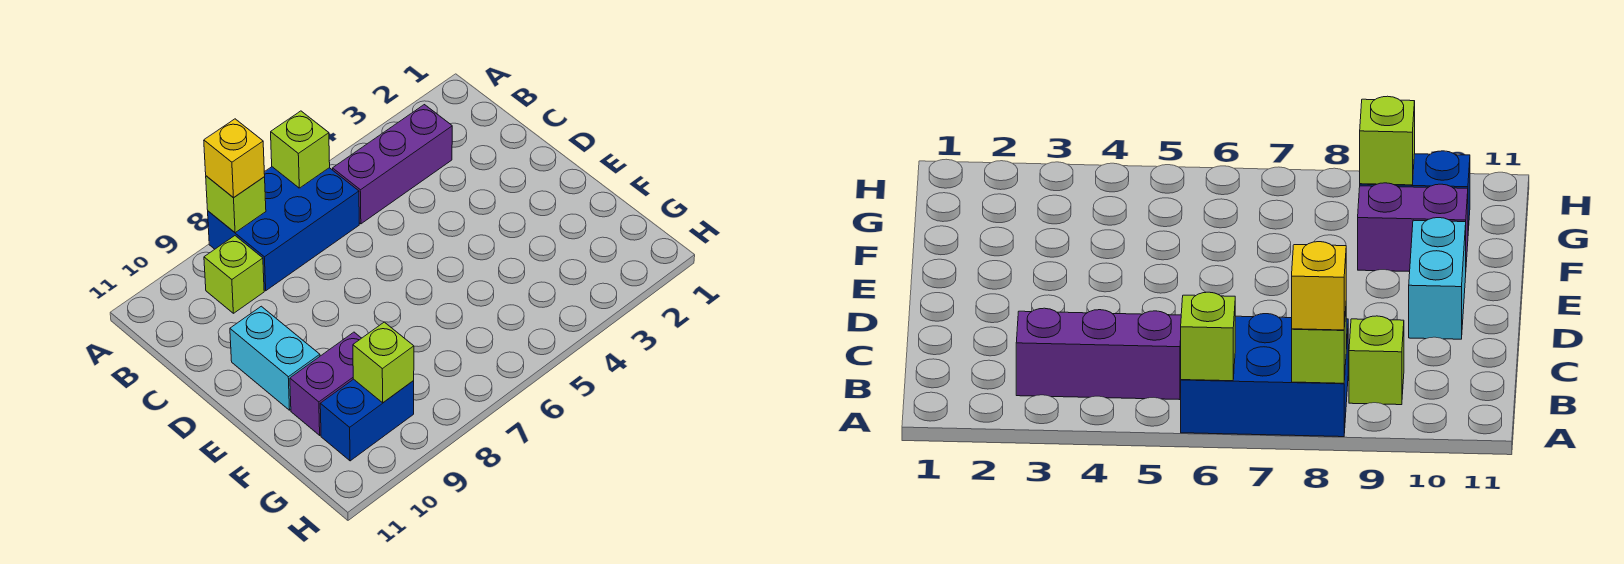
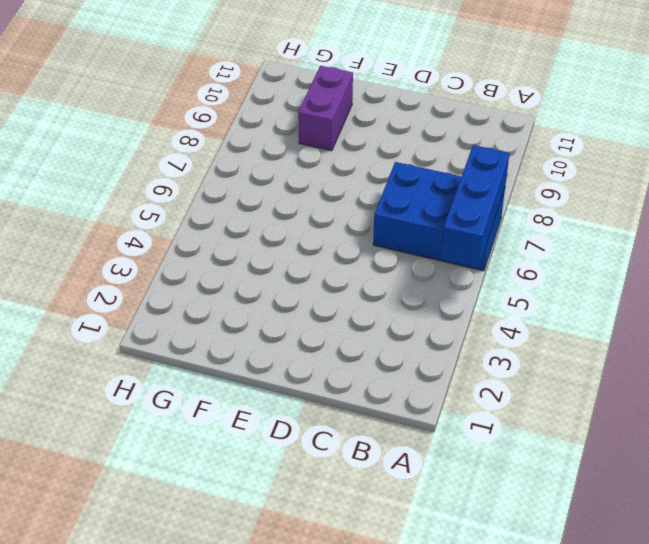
blue brick A5:A7 level 2 -> lime brick A6 level 2
blue brick A6:C7 level 1 -> blue brick A6:B8 level 1
none -> purple brick B3:B5 level 1
none -> lime brick B9 level 1

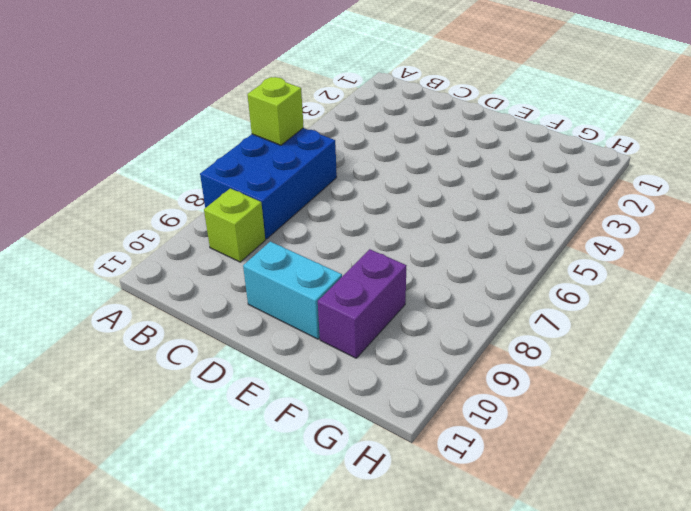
none -> purple brick B3:B5 level 1
none -> blue brick G9:G10 level 1

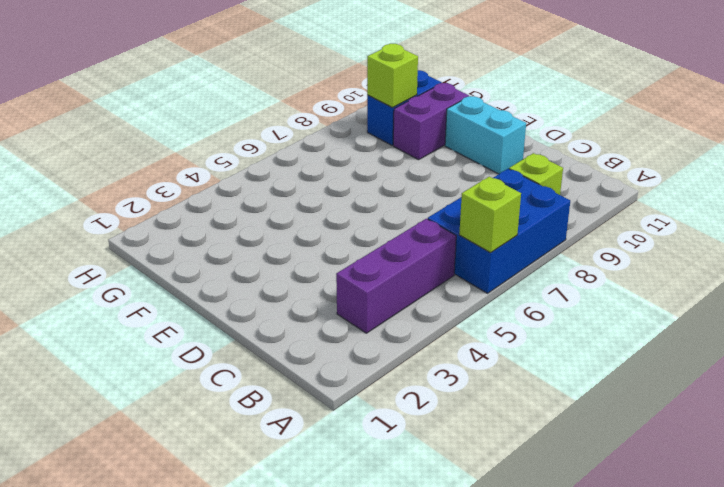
none -> lime brick A8 level 2
none -> yellow brick A8 level 3

